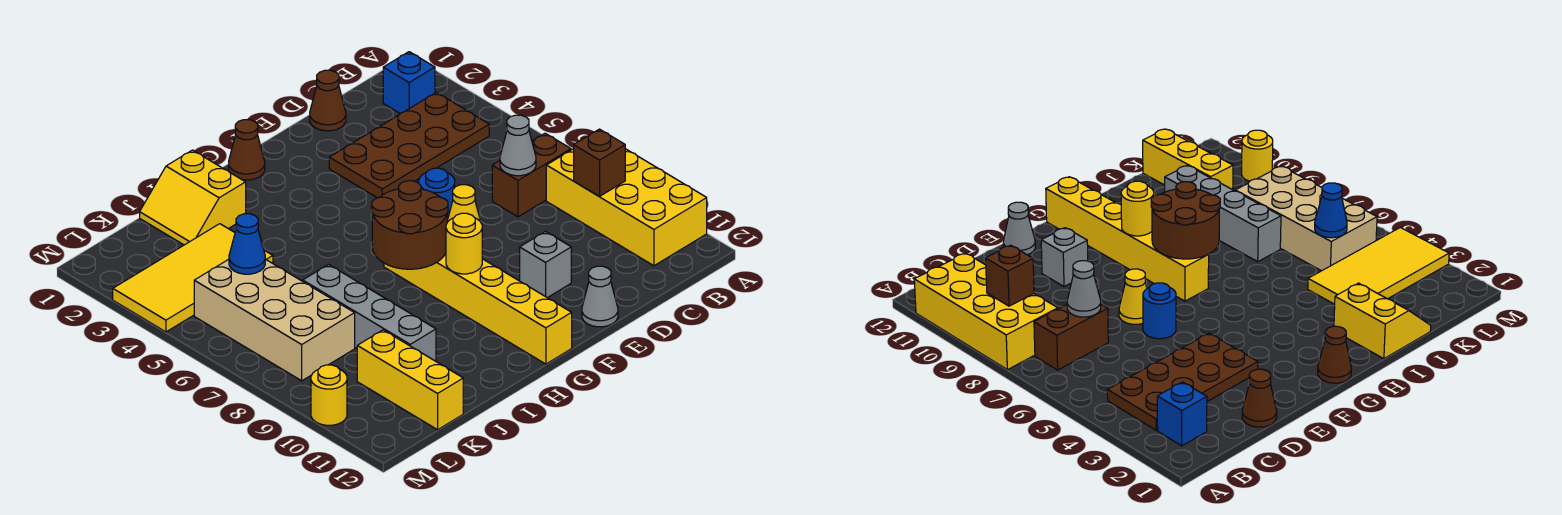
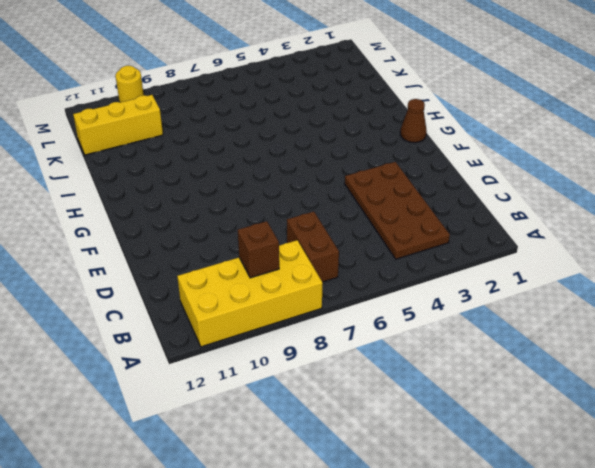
none -> blue brick B2 level 1
none -> brown cone D1 level 1
none -> blue round brick E6 level 1

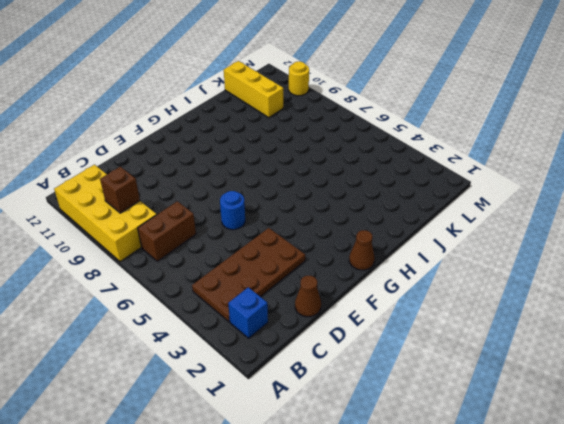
none -> yellow cone E7 level 1
none -> grey brick E10 level 1
none -> grey cone E12 level 1

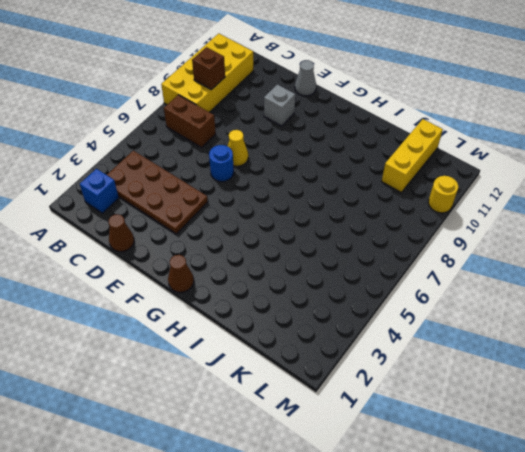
none -> yellow brick G7:G12 level 1
none -> yellow slope I1:J2 level 1 top I
none -> yellow tile J3:M4 level 1

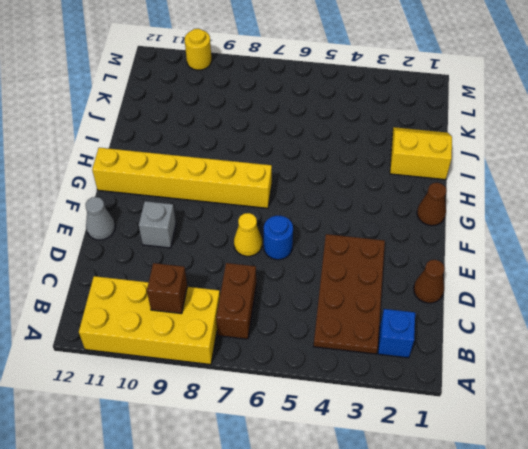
none -> yellow tile J3:M4 level 1
none -> grey brick J7:J10 level 1
none -> tan brick K5:L8 level 1

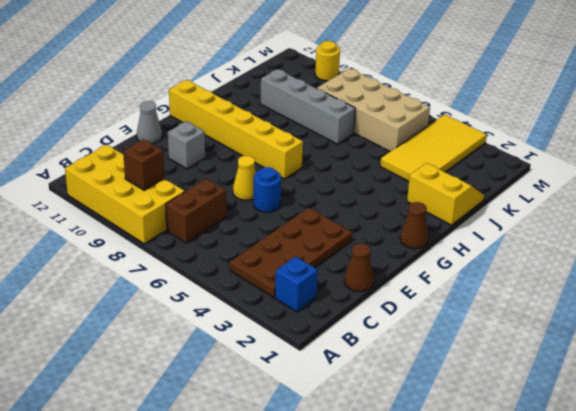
none -> yellow brick K10:K12 level 1
none -> grey cone C7 level 2
none -> brown round brick G7:H8 level 2

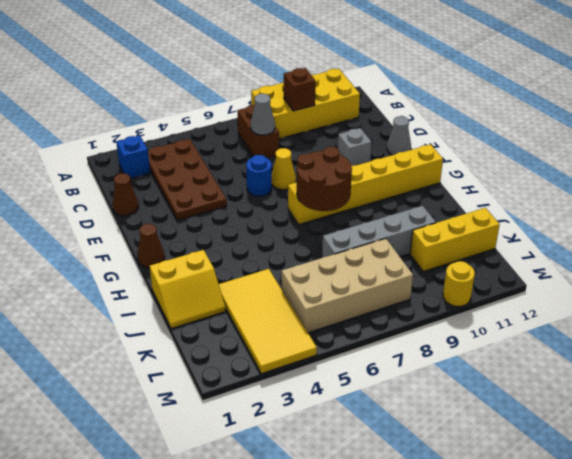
none -> yellow round brick G9 level 2
none -> blue cone K5 level 2

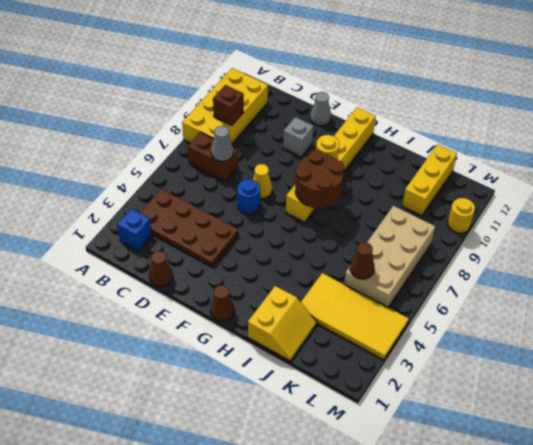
brown cone K5 level 2 -> blue cone K5 level 2
none -> grey brick J7:J10 level 1

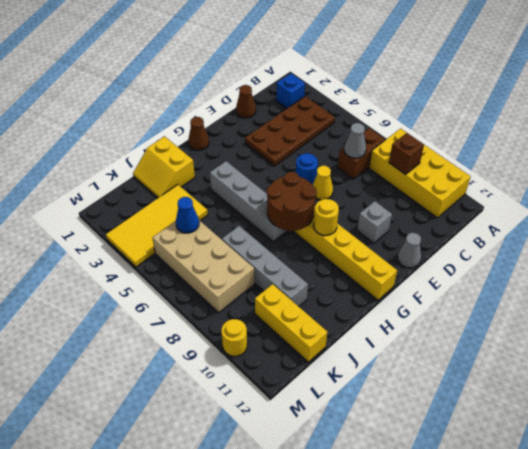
grey brick H4:H7 level 1 -> none

